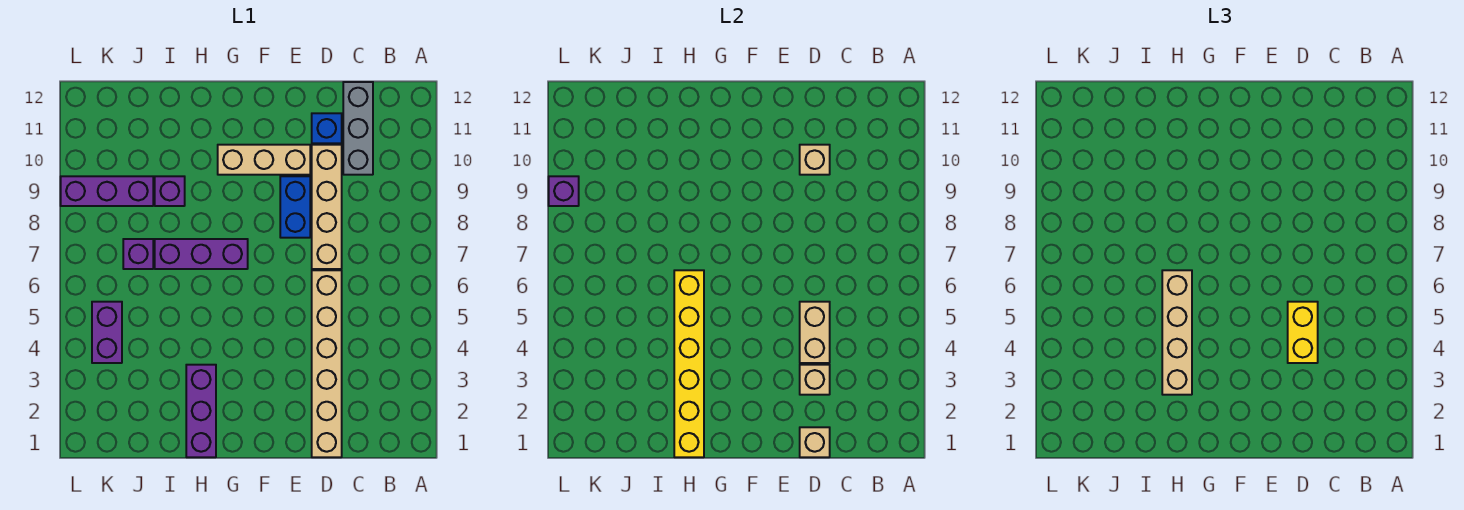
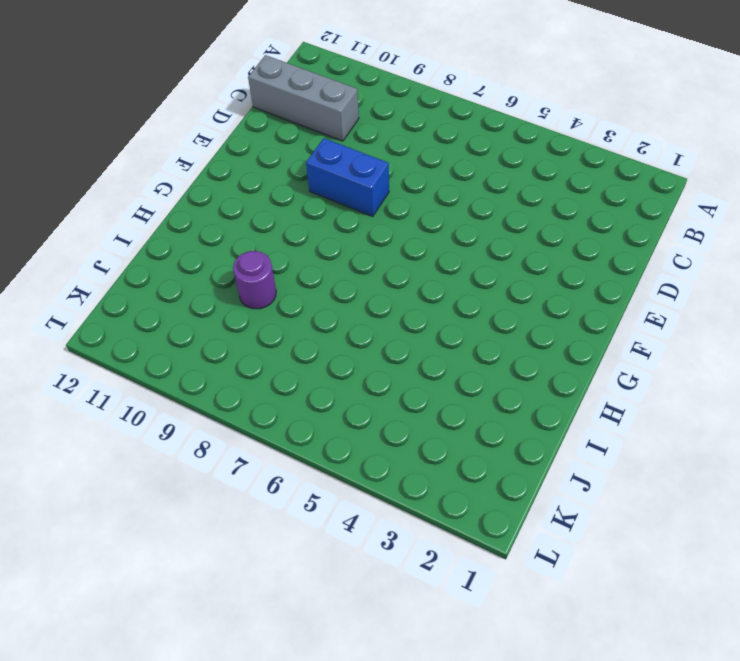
purple round brick I9 level 1 -> purple brick I9 level 1
none -> tan brick D1:D6 level 1
none -> tan brick D7:D10 level 1
none -> blue brick D11 level 1

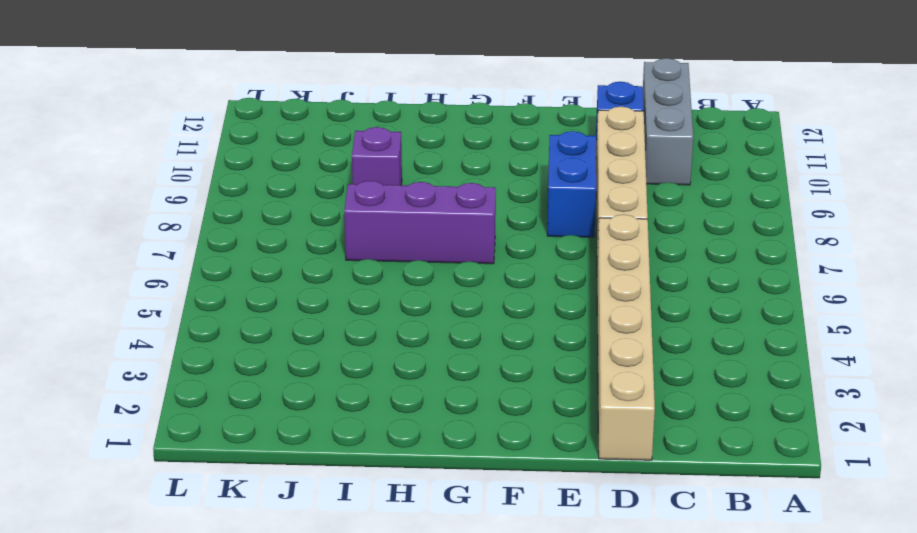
none -> tan brick E10:G10 level 1
none -> purple brick H1:H3 level 1
none -> purple brick J7 level 1

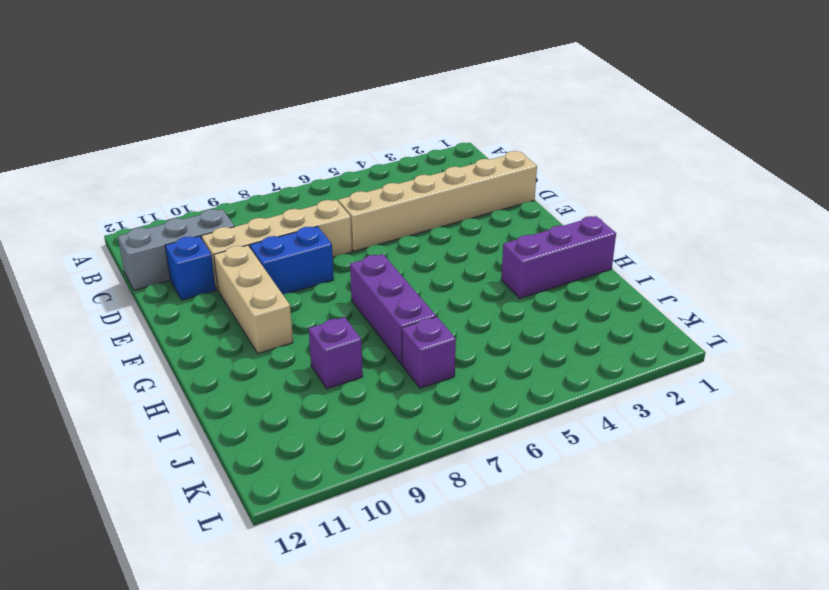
none -> purple brick J9:L9 level 1
none -> purple brick K4:K5 level 1
none -> tan brick D1 level 2

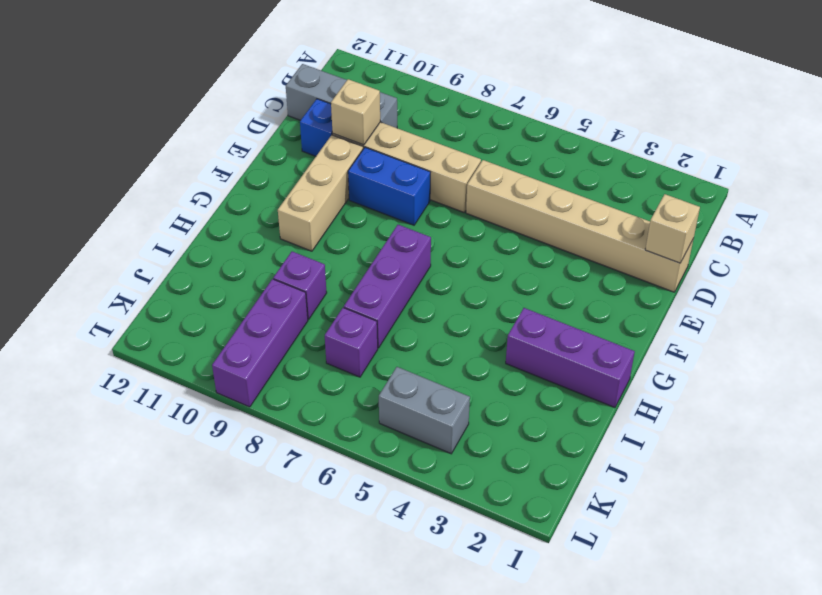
grey brick K4:K5 level 1 -> purple brick K4:K5 level 1
none -> tan brick D3 level 2
none -> tan brick D4:D5 level 2
none -> yellow brick H1:H6 level 2

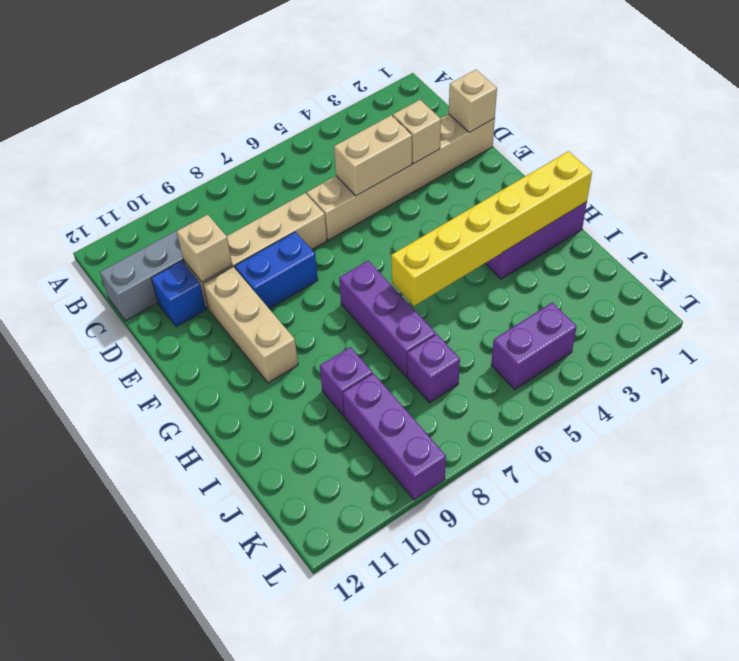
none -> purple brick L9 level 2
none -> yellow brick D4:D5 level 3
none -> tan brick H3:H6 level 3

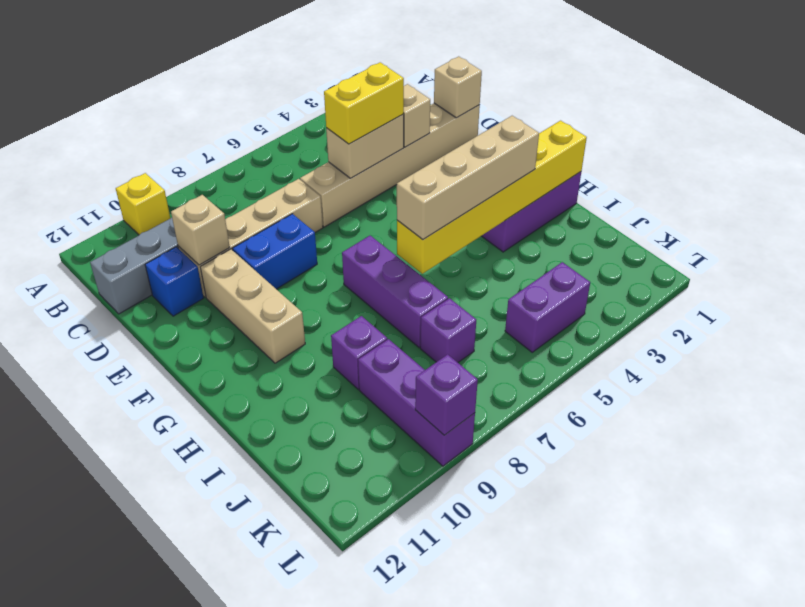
yellow brick A10 level 1 -> none

